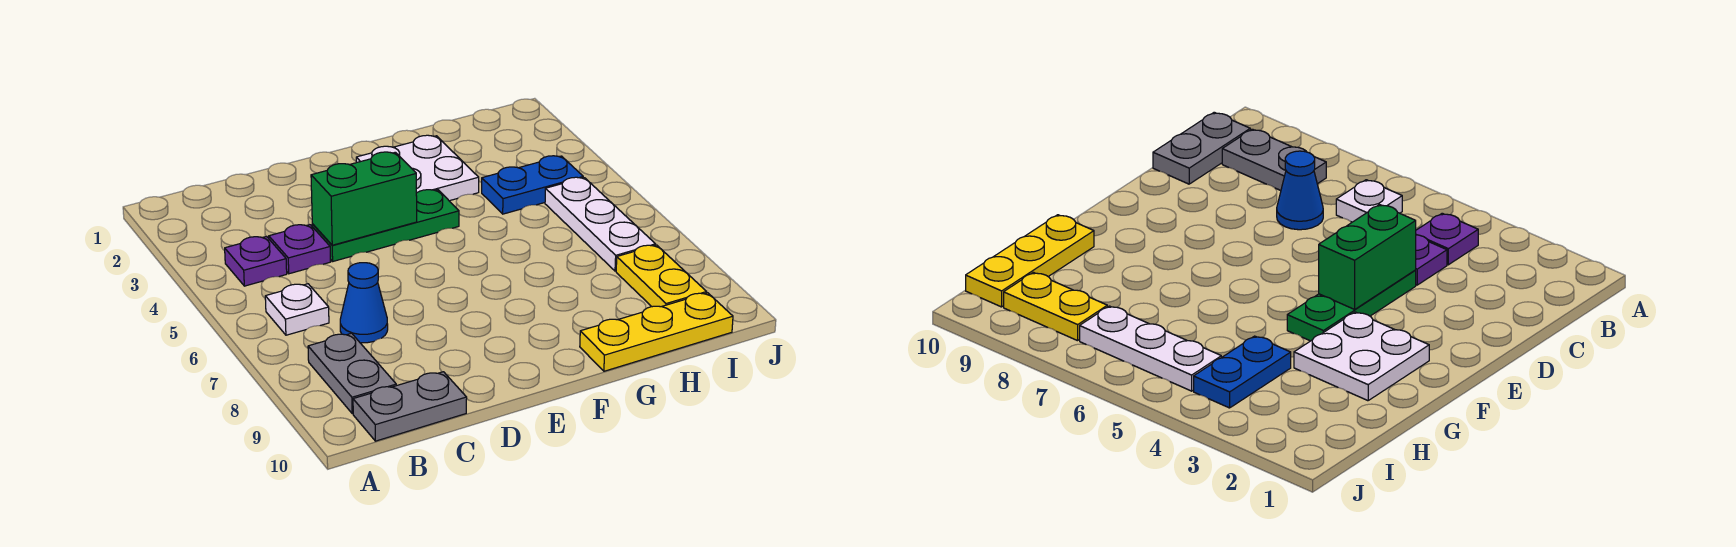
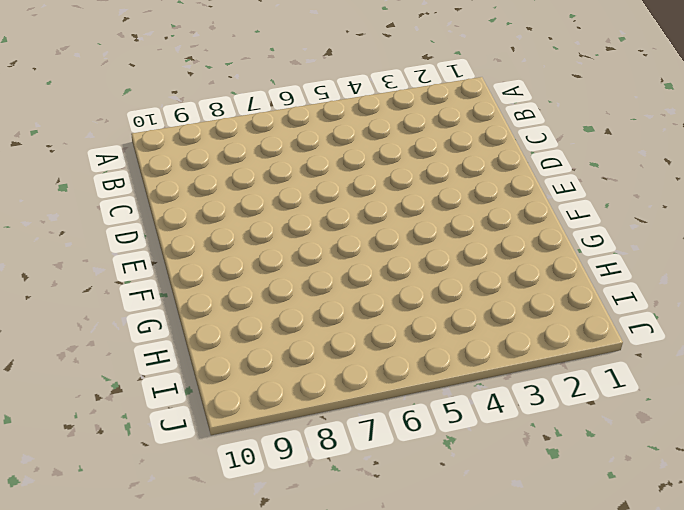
none -> purple plate B4 level 1
none -> white plate B6 level 1
none -> grey plate B8:B9 level 1

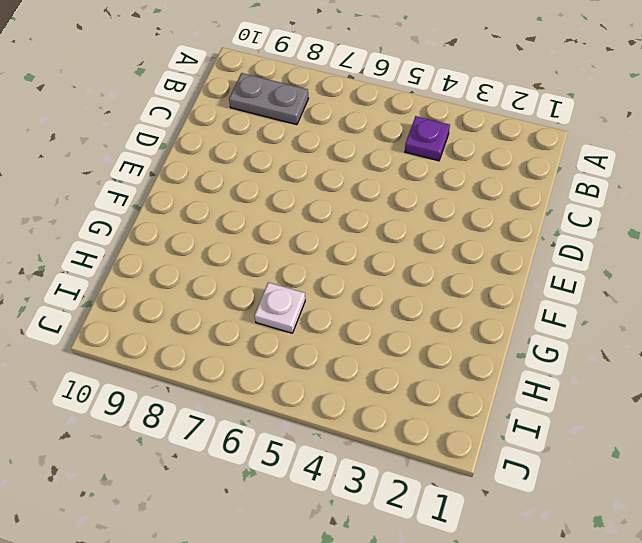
white plate H6 level 1 -> white plate B6 level 1
none -> grey plate B10:C10 level 1
none -> purple plate C4 level 1
none -> blue cone C7 level 1

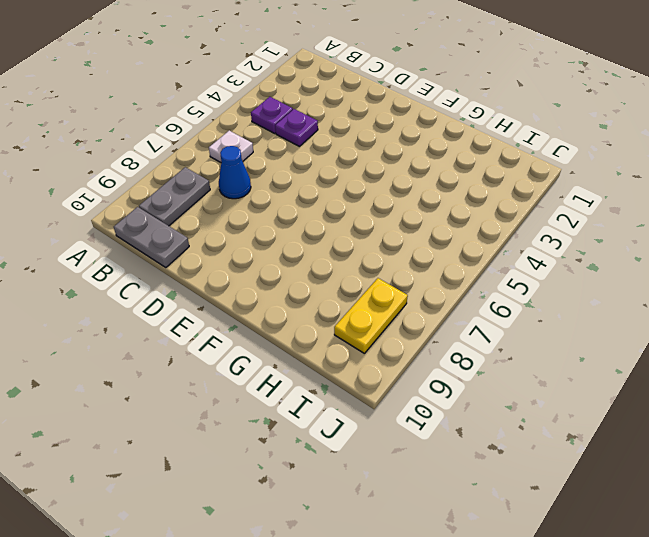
none -> green plate D4:F4 level 1
none -> white plate F2:G3 level 1
none -> yellow plate G10:I10 level 1

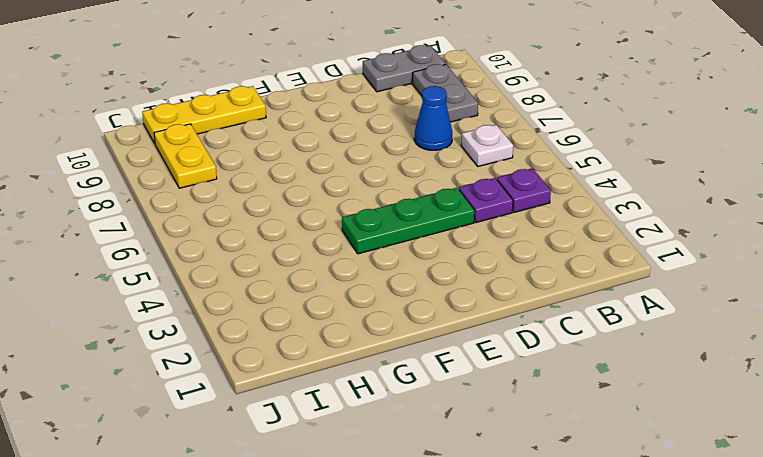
none -> white plate F2:G3 level 1
none -> blue plate H4:I4 level 1
none -> white plate I5:I7 level 1

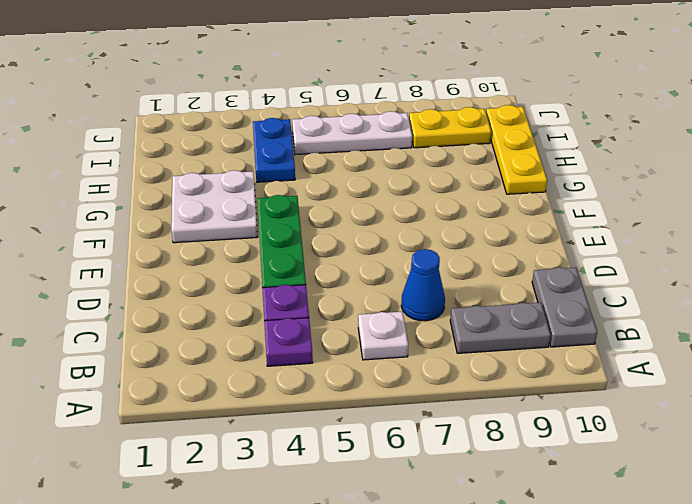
none -> green brick D4:E4 level 2

